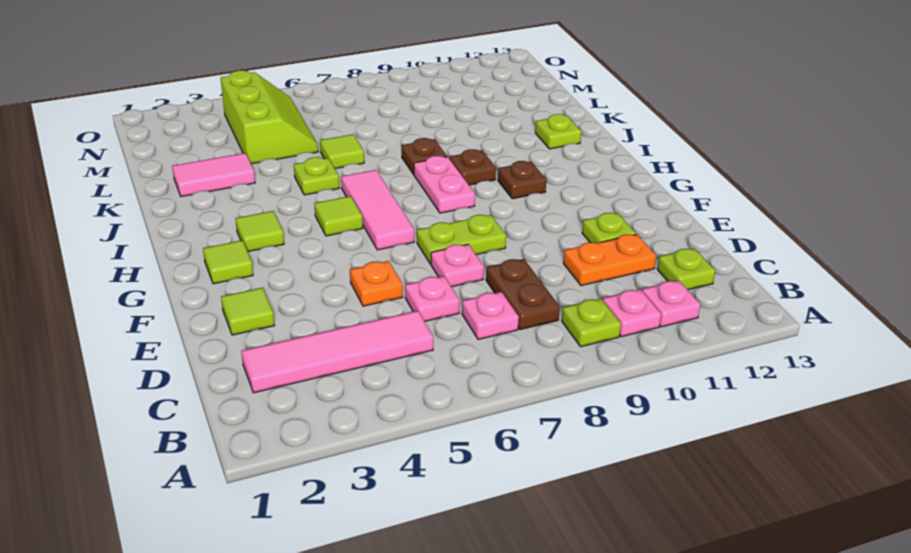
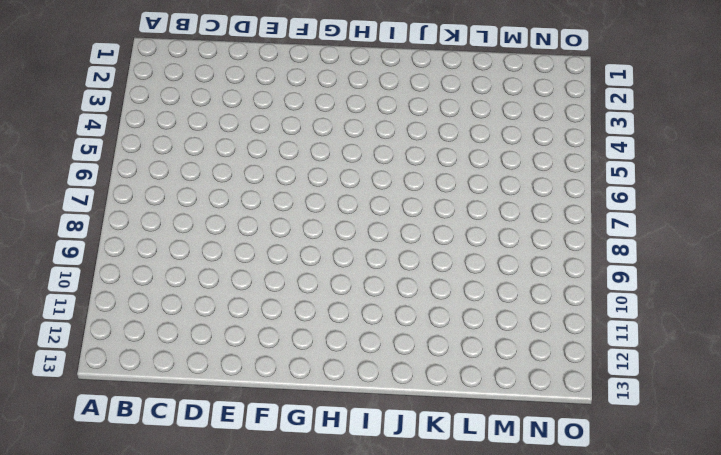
none -> lime plate B9 level 1
none -> pink plate B10 level 1
none -> pink plate B11 level 1

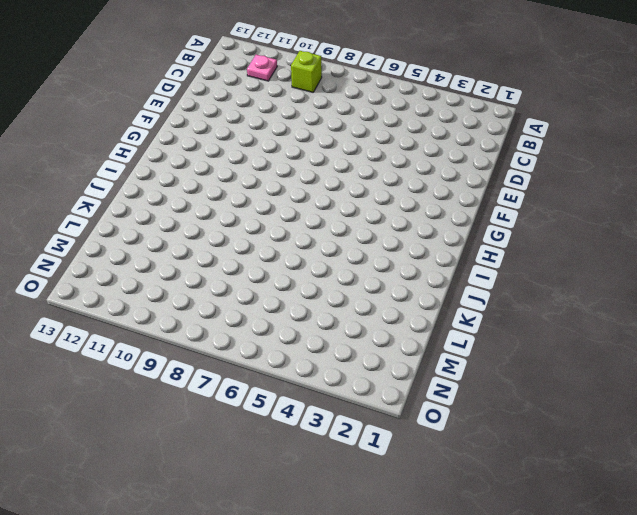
lime brick B9 level 1 -> lime plate B9 level 1
none -> pink plate B10 level 1
none -> pink tile C2:C5 level 1
none -> pink plate C7 level 1

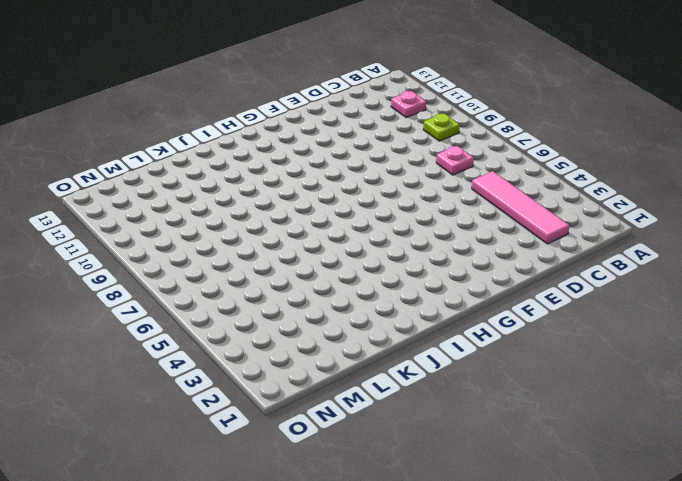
none -> pink plate B10 level 1
none -> brown plate C8:D8 level 1
none -> lime plate C12 level 1

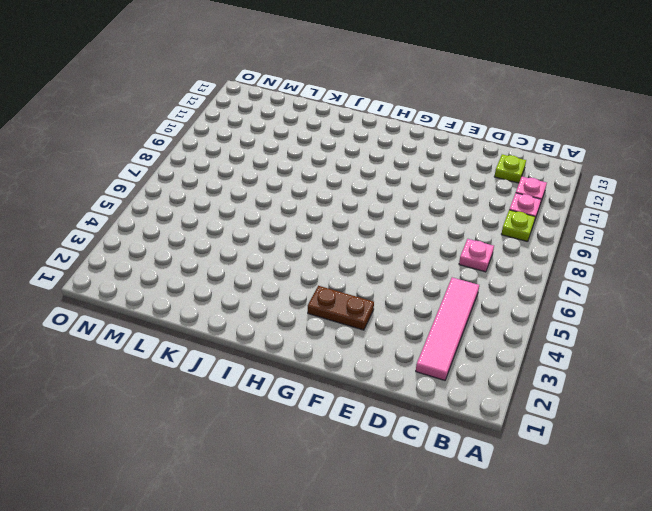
brown plate F3:G3 level 1 -> brown plate C8:D8 level 1
none -> pink plate D6 level 1
none -> orange plate D10:D11 level 1
none -> lime tile E2 level 1

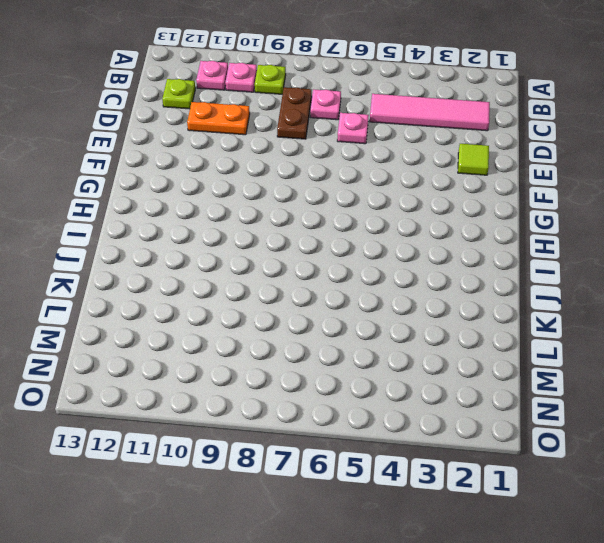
none -> orange plate E5 level 1
none -> pink plate E7 level 1
none -> lime plate E11 level 1

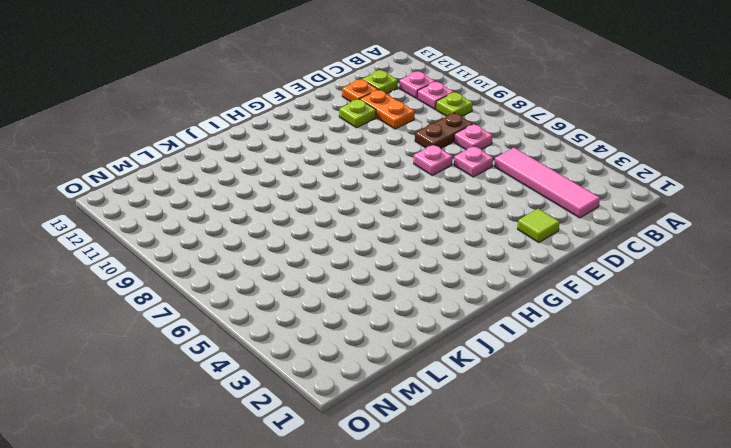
orange plate D12 level 1 -> orange plate E5 level 1
none -> lime plate F7:F8 level 1
none -> lime tile G2 level 1
none -> pink tile G6:I6 level 1

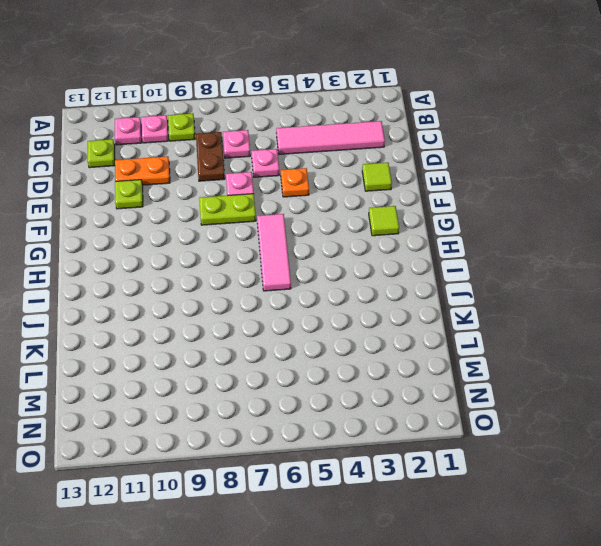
none -> lime tile H3 level 1
none -> lime tile H5 level 1
none -> pink plate H8:I8 level 1

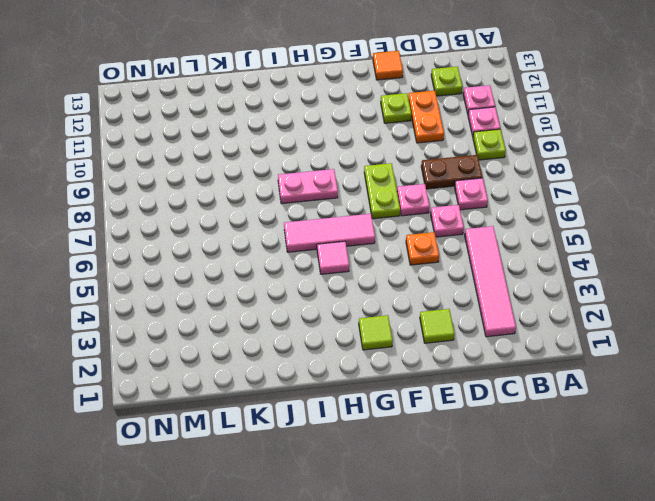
orange tile E13 level 1 -> none
pink tile H5 level 1 -> lime tile H5 level 1
none -> lime tile H3 level 1
none -> brown plate H10 level 1
none -> brown plate I9 level 1

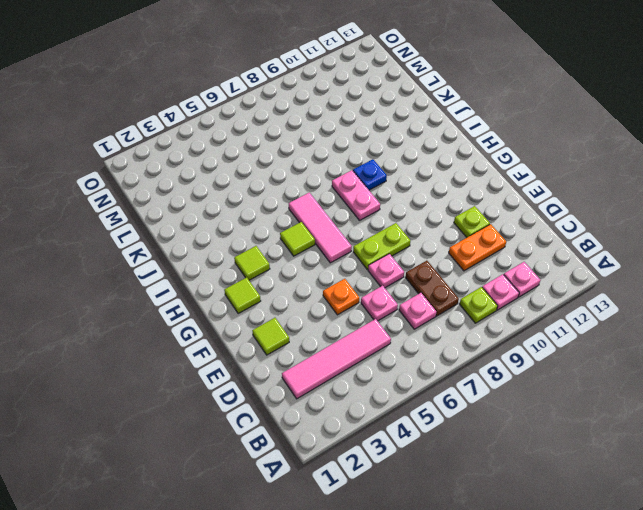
blue plate I9 level 1 -> brown plate I9 level 1
none -> lime plate C12 level 1
none -> brown plate H10 level 1
none -> lime plate J5 level 1

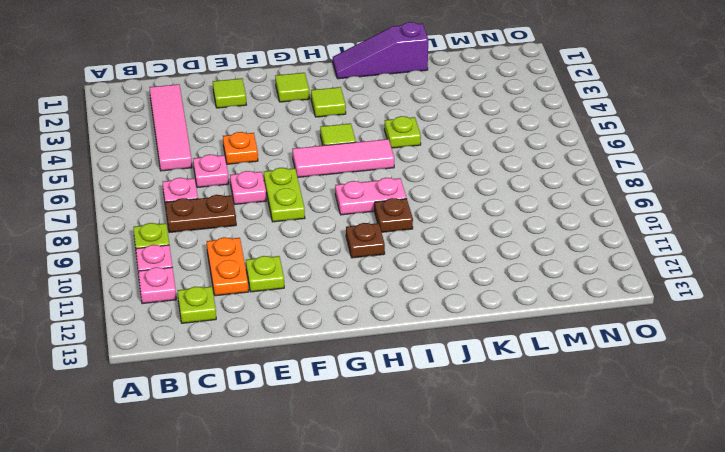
purple slope I1:K1 level 1 top K -> none
none -> brown plate J8 level 1
none -> lime plate J12 level 1
none -> pink tile K2:K3 level 1

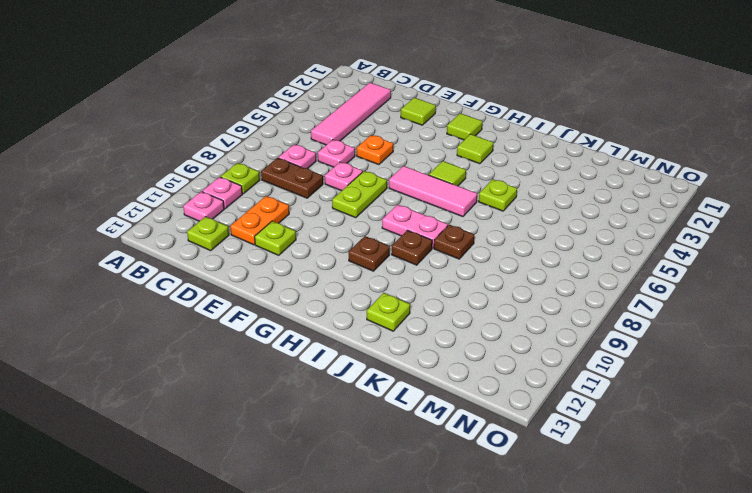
none -> pink tile K2:K3 level 1
none -> lime tile K6 level 1
none -> lime slope L4:N5 level 1 top 4

